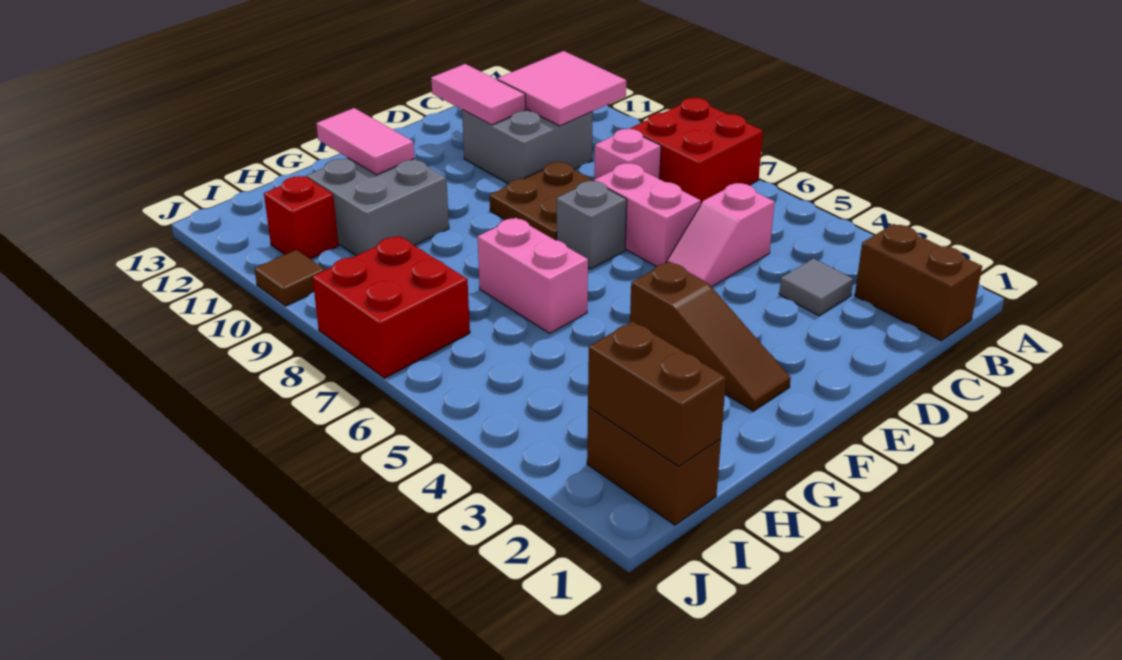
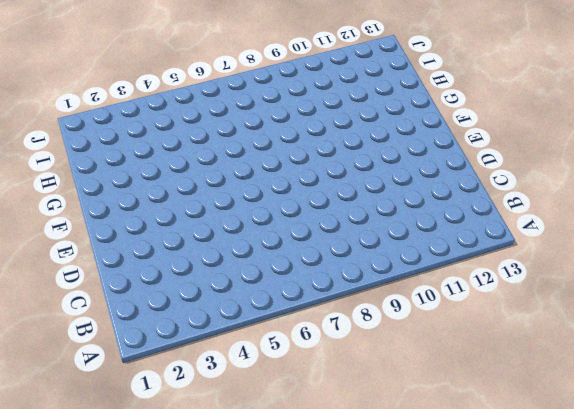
none -> red brick A7:B8 level 1
none -> brown brick B1:B2 level 1
none -> grey tile C3 level 1

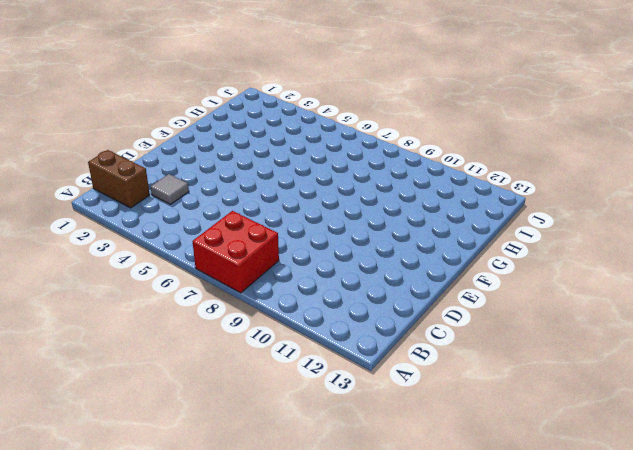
none -> pink slope C5:D5 level 1 top C
none -> pink brick C8 level 1
none -> grey brick C10:D11 level 1

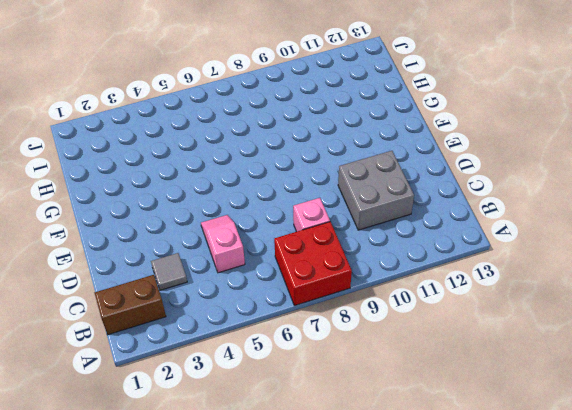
none -> pink brick D6:D7 level 1
none -> brown plate D8:E9 level 1
none -> grey brick E7 level 1

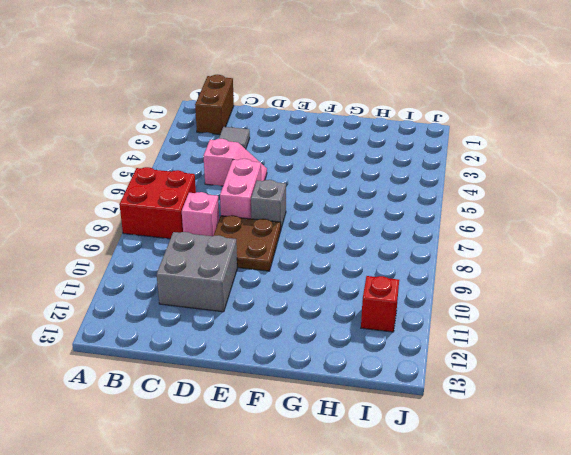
none -> brown slope F2:F4 level 1 top 4
none -> pink brick G6:G7 level 1
none -> grey brick G10:H11 level 1

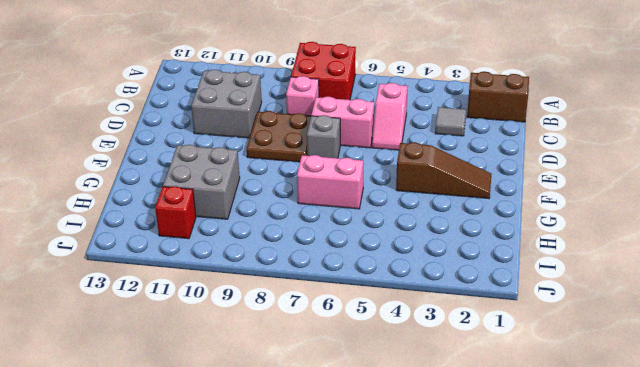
none -> brown brick I1:I2 level 1
none -> red brick I7:J8 level 1
none -> brown tile J10 level 1

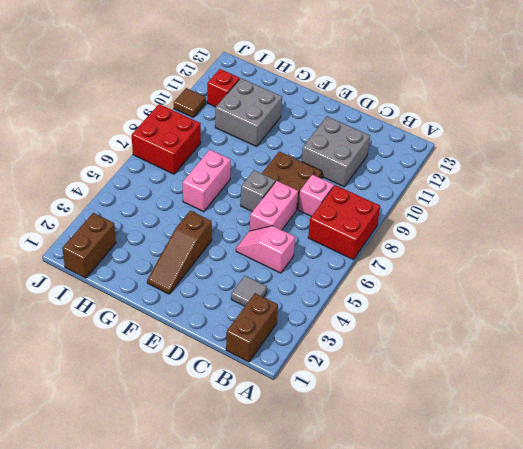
none -> pink tile B10:C11 level 2
none -> pink tile D11:D12 level 2
none -> pink tile G11:G12 level 2

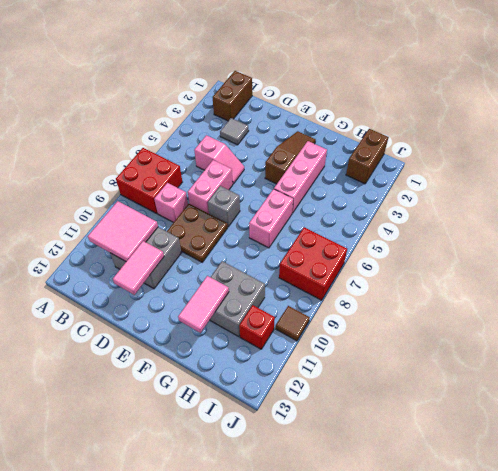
pink brick G3:G5 level 1 -> none
none -> brown brick I1:I2 level 2

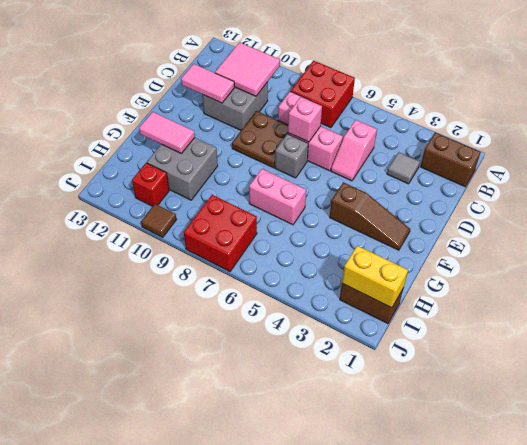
pink brick D7 level 2 -> none
yellow brick I1:I2 level 2 -> brown brick I1:I2 level 2

